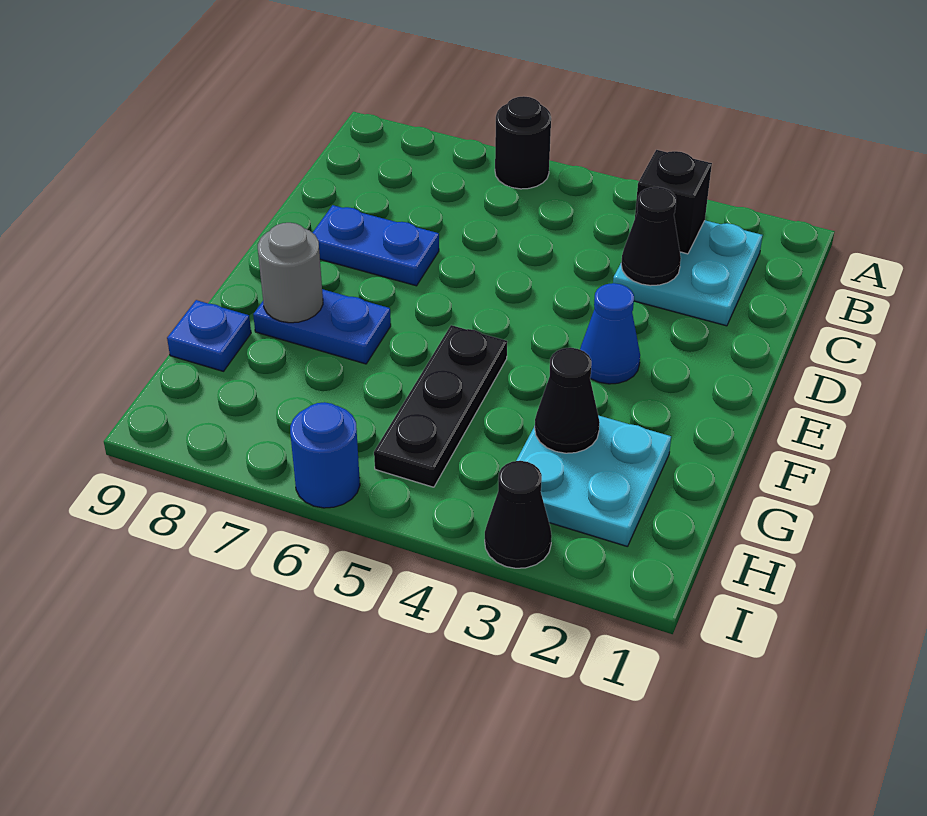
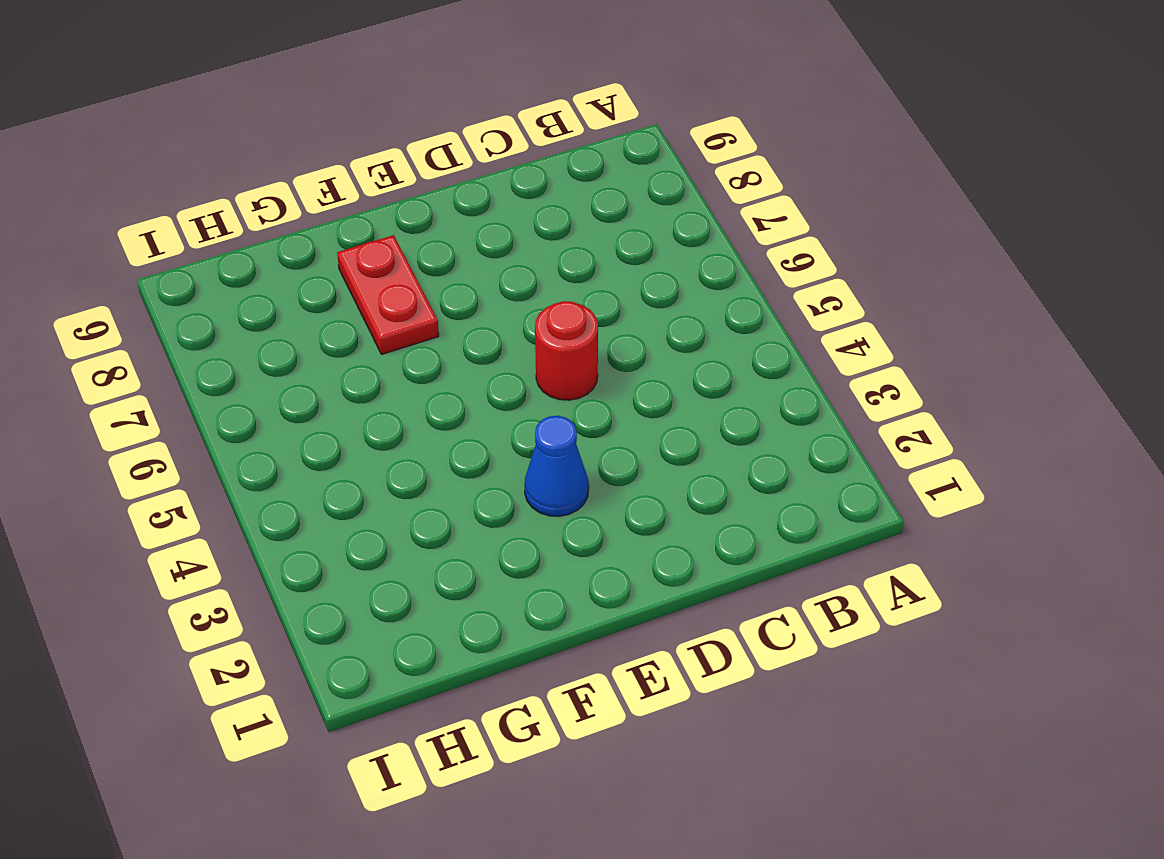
red round brick D5 level 1 -> none
red plate F7:F8 level 1 -> blue plate F7:F8 level 1
none -> black round brick A6 level 1
none -> cyan plate B2:C3 level 1
none -> blue plate D7:D8 level 1

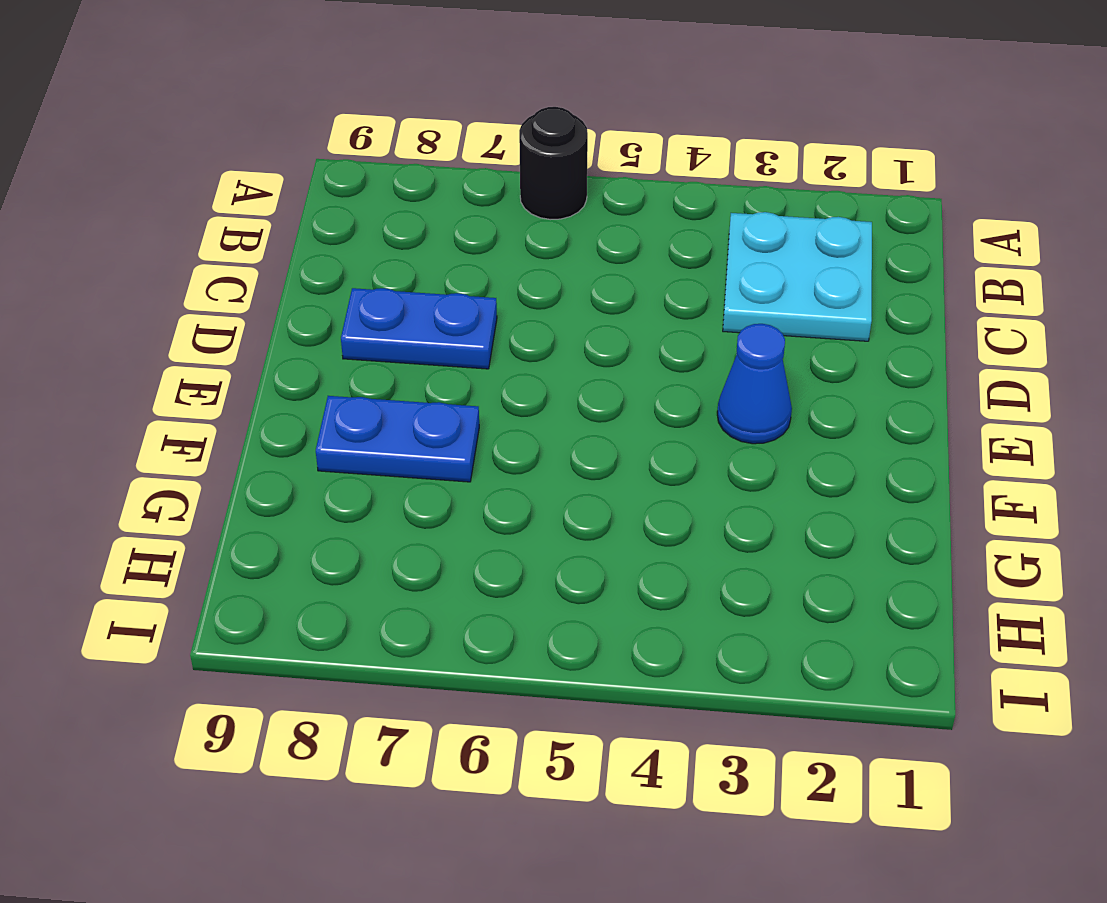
none -> black plate F5:H5 level 1
none -> cyan plate G2:H3 level 1
none -> blue plate G9 level 1

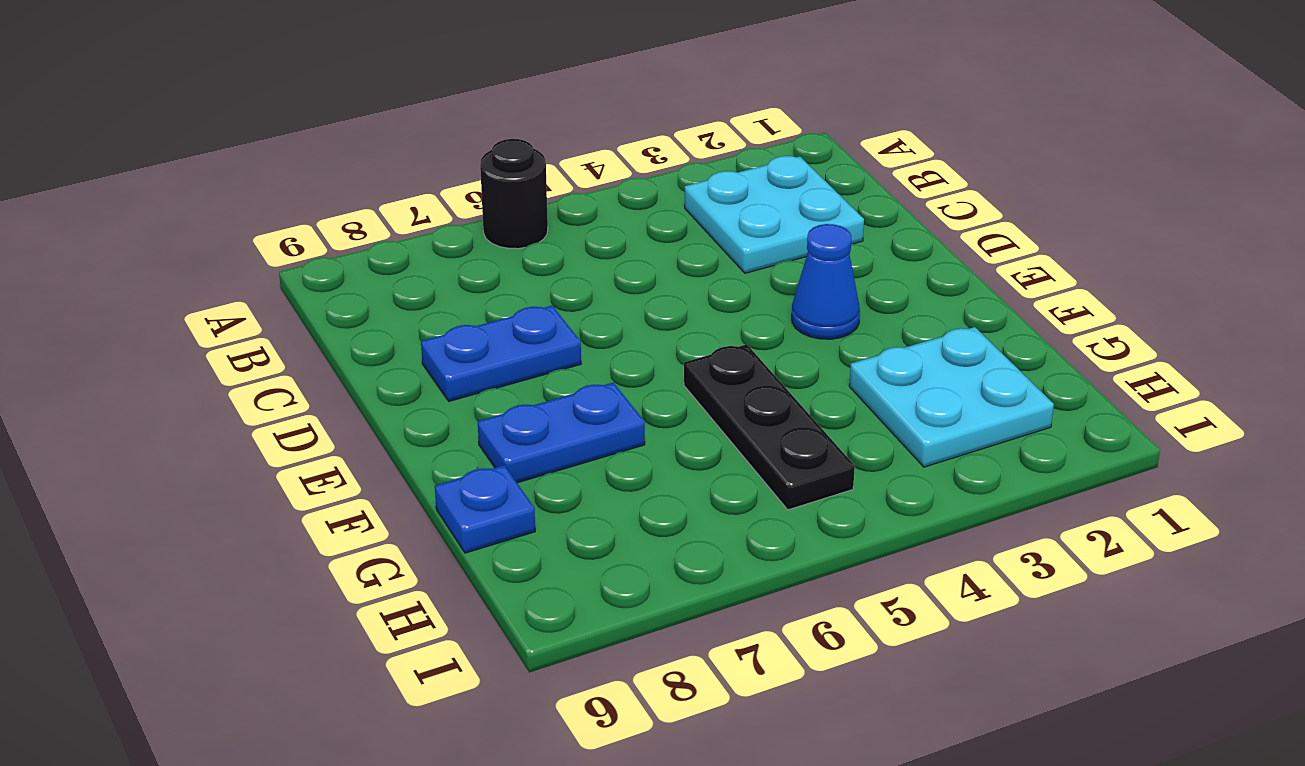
none -> black cone I3 level 1
none -> blue round brick I6 level 1
none -> black brick B3 level 2

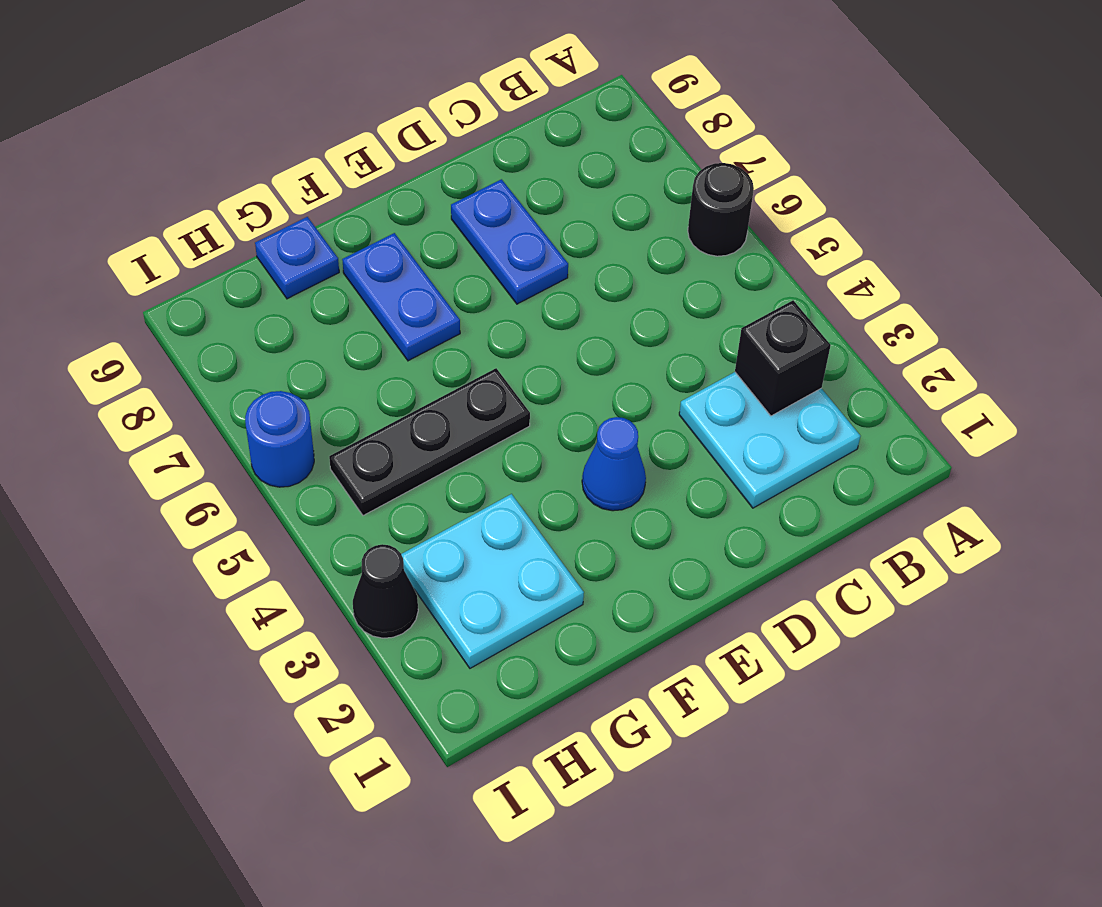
none -> black cone C3 level 2
none -> grey round brick F8 level 2
none -> black cone G3 level 2

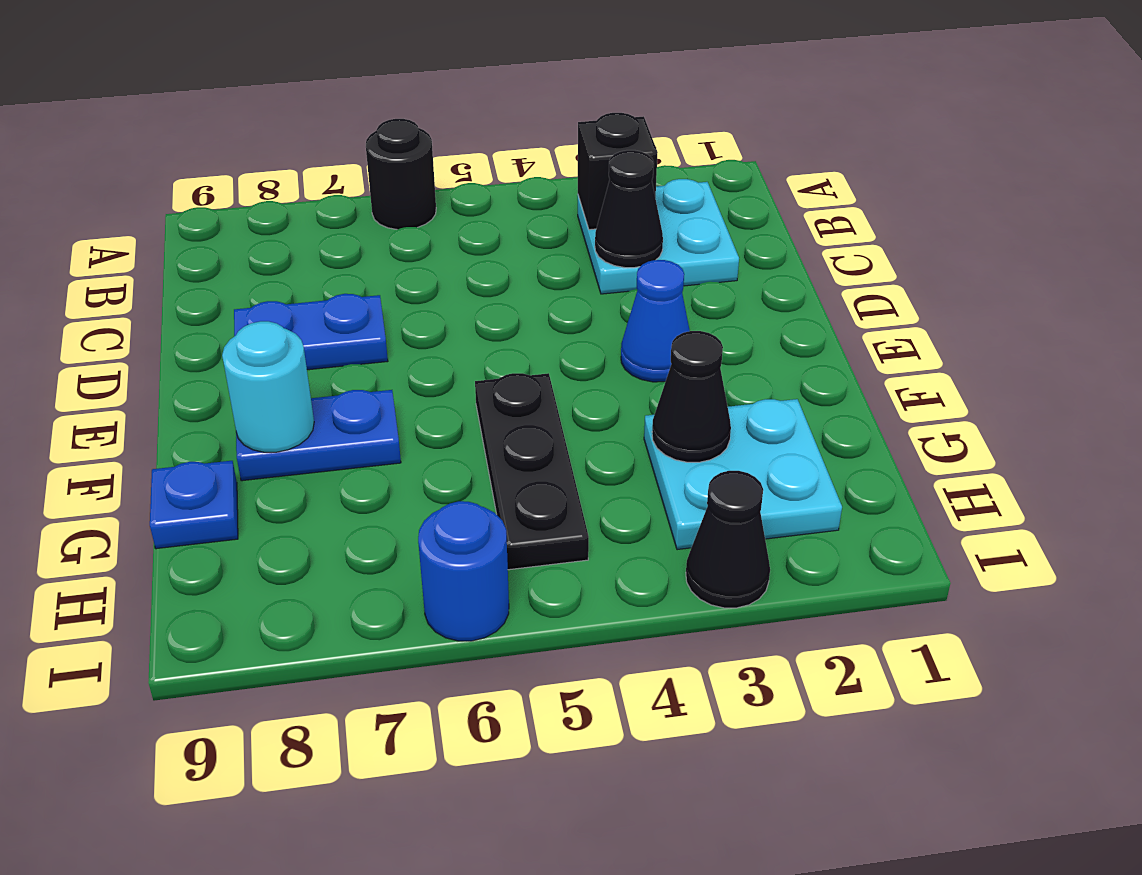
cyan round brick F8 level 2 -> grey round brick F8 level 2

